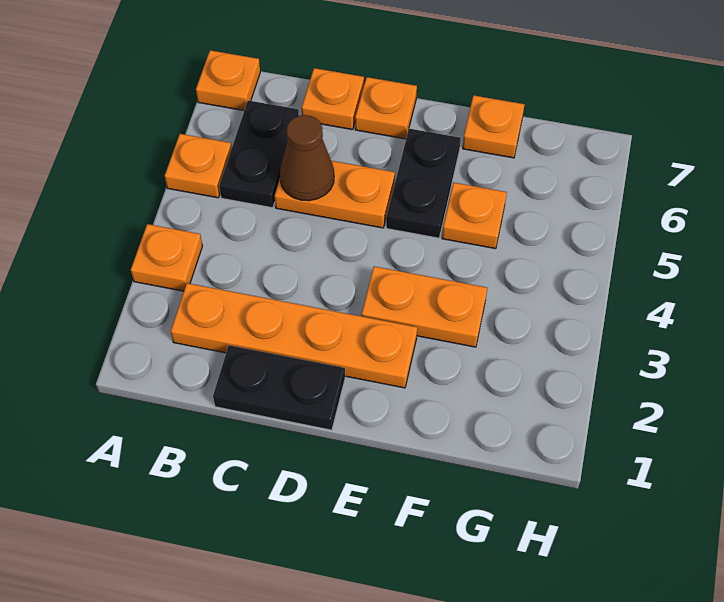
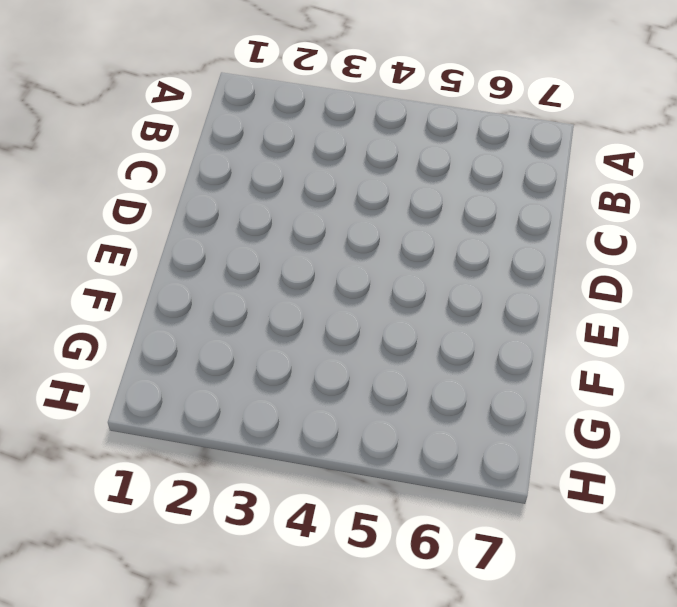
none -> orange plate A3 level 1
none -> orange plate A5 level 1
none -> orange plate A7 level 1

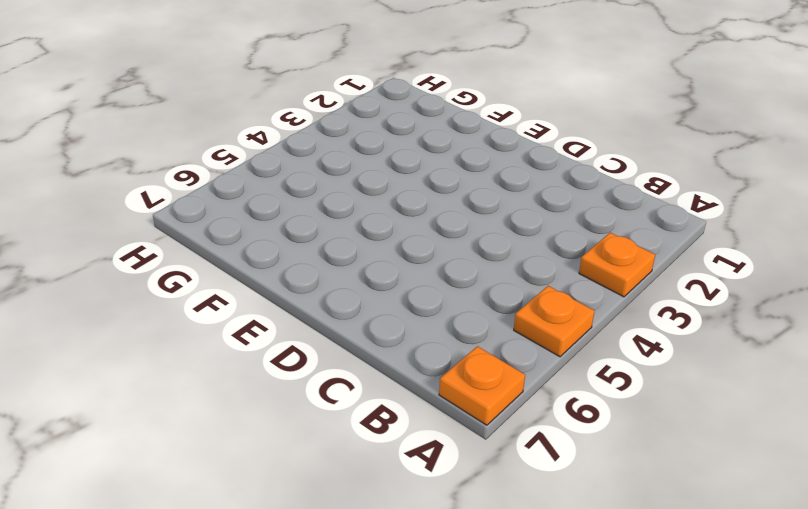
none -> orange plate B2:E2 level 1
none -> black plate B5:B6 level 1
none -> black plate C1:D1 level 1

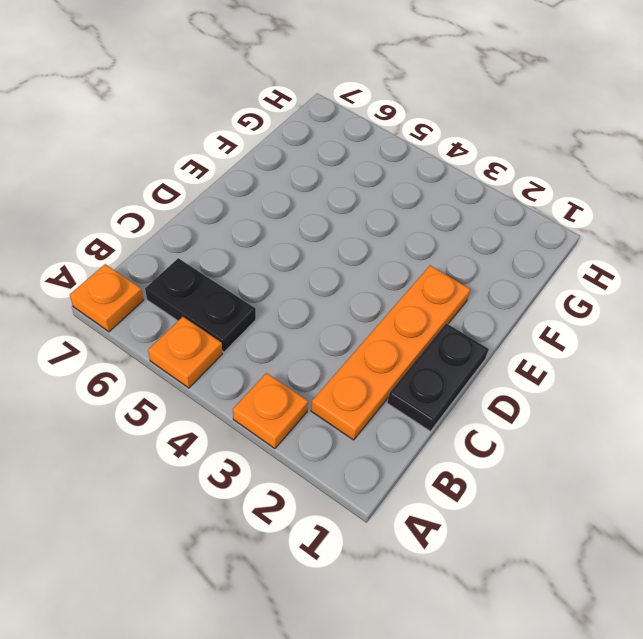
none -> orange plate C5:D5 level 1
none -> orange plate C7 level 1
none -> orange plate D7 level 1

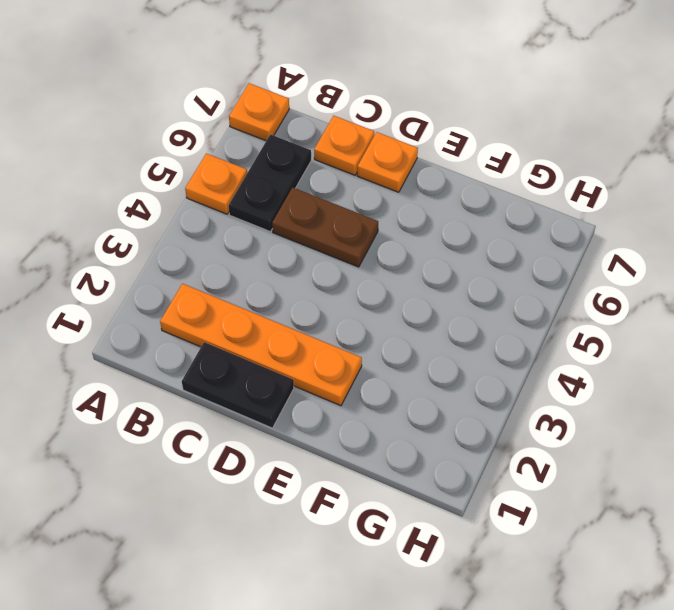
brown plate C5:D5 level 1 -> orange plate C5:D5 level 1
none -> orange plate A3 level 1
none -> orange plate E3:F3 level 1
none -> black plate E5:E6 level 1

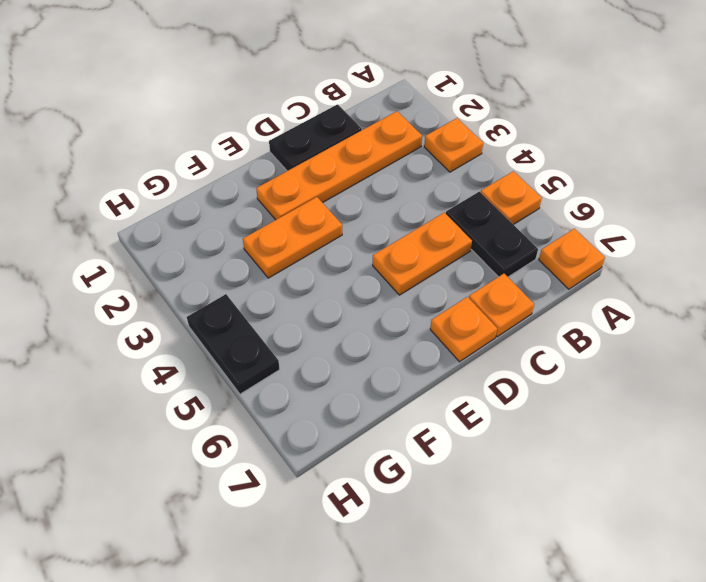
black plate H4:H5 level 1 -> black plate E5:E6 level 1
none -> orange plate F5 level 1
none -> orange plate F7 level 1
none -> brown cone C5 level 2

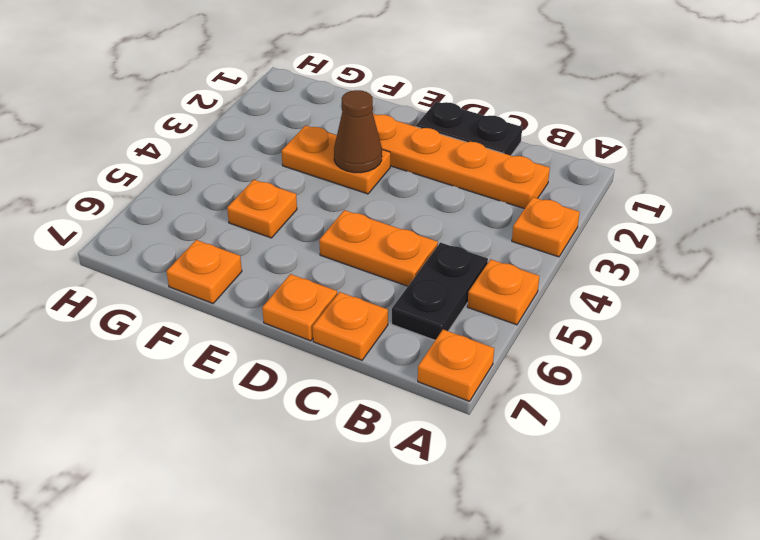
brown cone E3 level 2 -> brown cone C5 level 2
none -> black plate E5:E6 level 1

